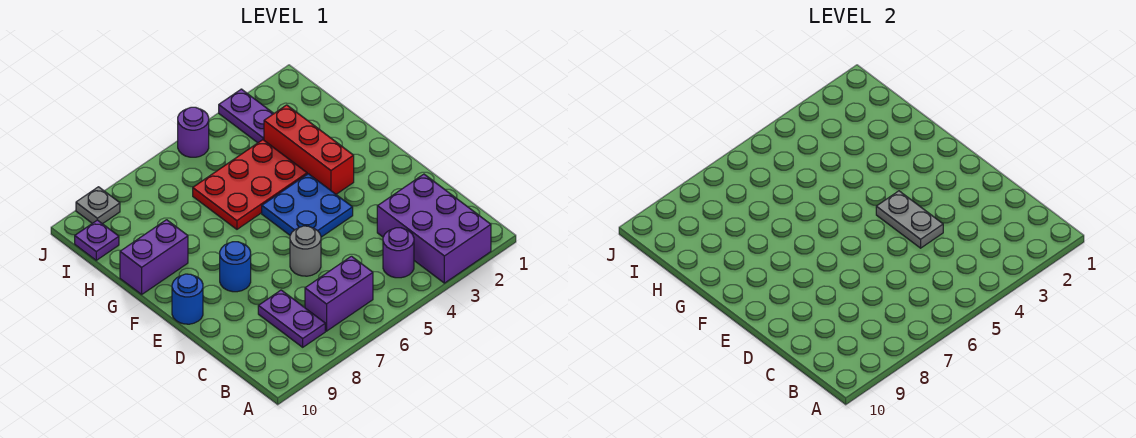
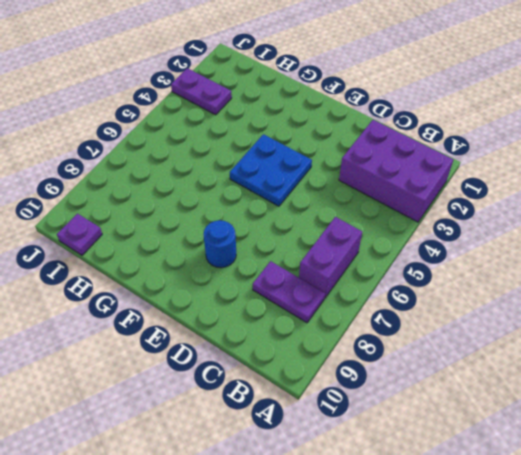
none -> purple round brick B4 level 1
none -> grey round brick D6 level 1
none -> blue round brick E10 level 1

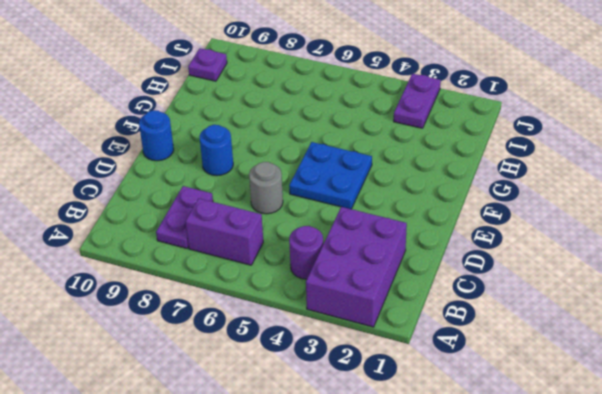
none -> red brick F3:H3 level 1
none -> red plate G4:H6 level 1
none -> purple brick G9:G10 level 1

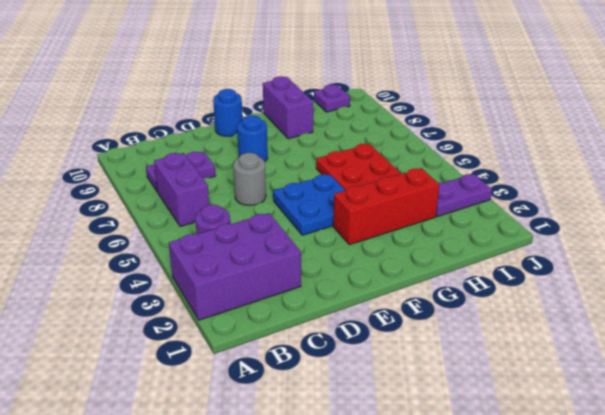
none -> purple round brick J5 level 1
none -> grey plate J9 level 1
none -> grey plate D4:E4 level 2

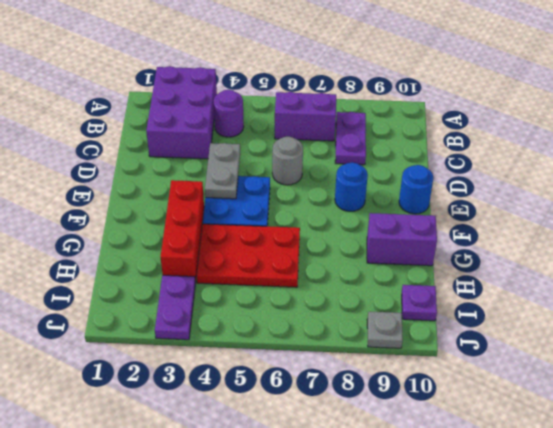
none -> purple round brick J5 level 1

